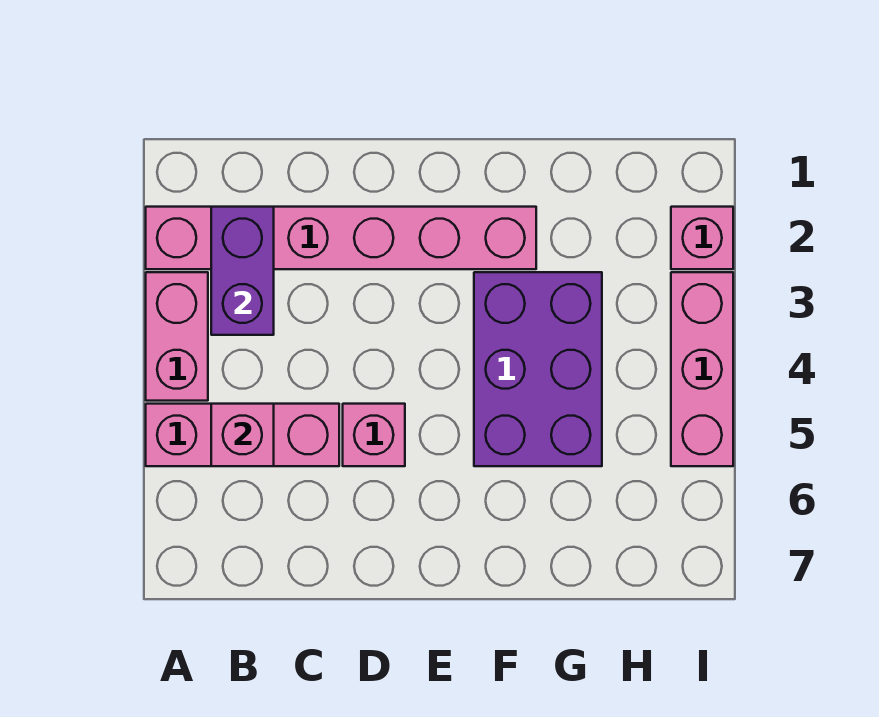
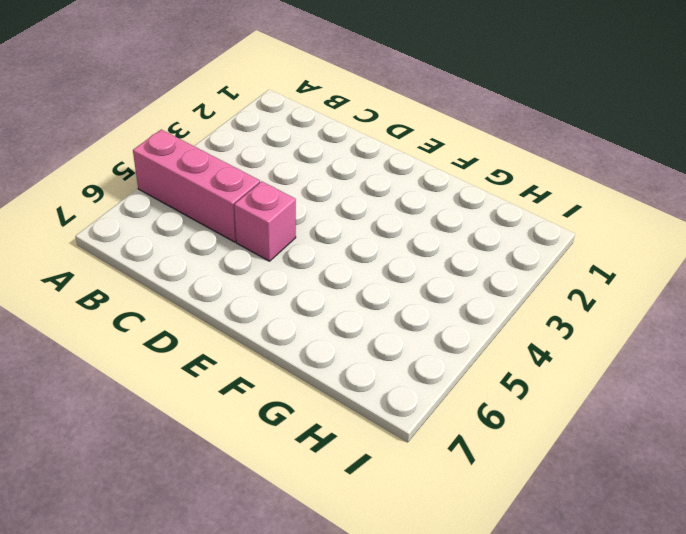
none -> pink brick A2:F2 level 1
none -> pink brick A3:A4 level 1

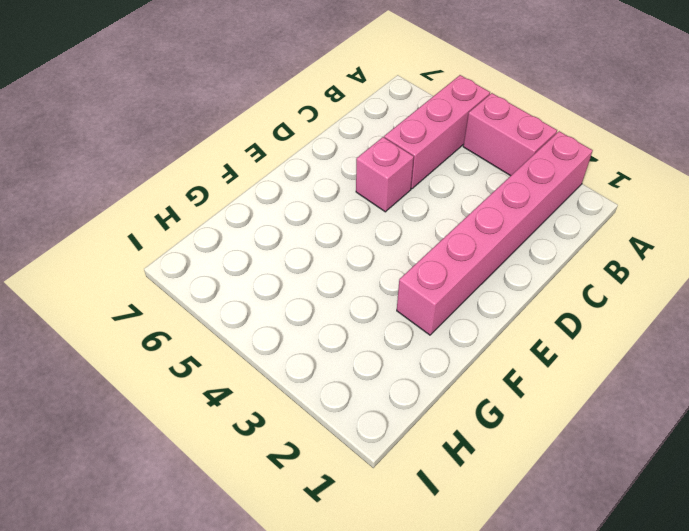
none -> purple brick F3:G5 level 1
none -> pink brick I2 level 1

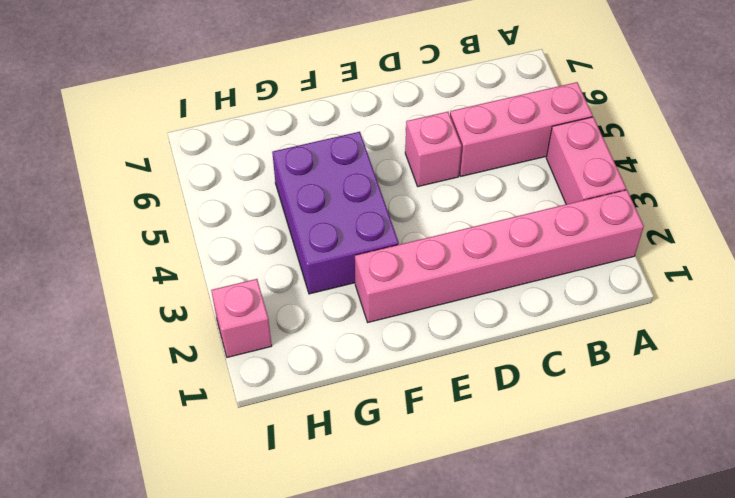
none -> pink brick I3:I5 level 1
none -> purple brick B2:B3 level 2

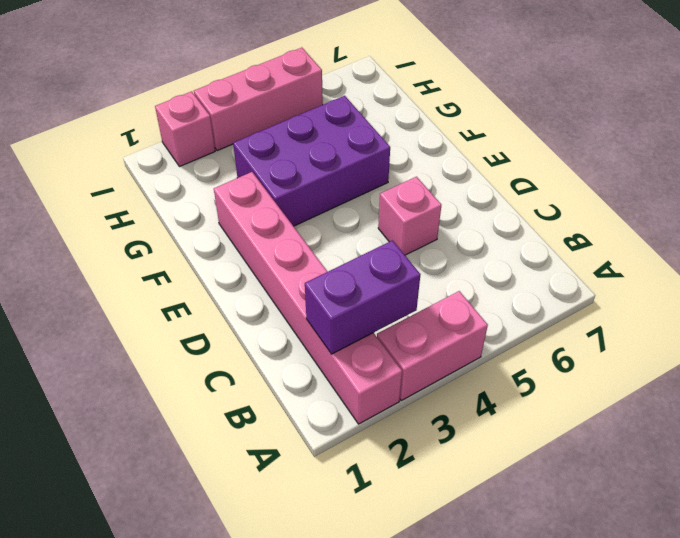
none -> pink brick A5:C5 level 1
none -> pink brick B5 level 2

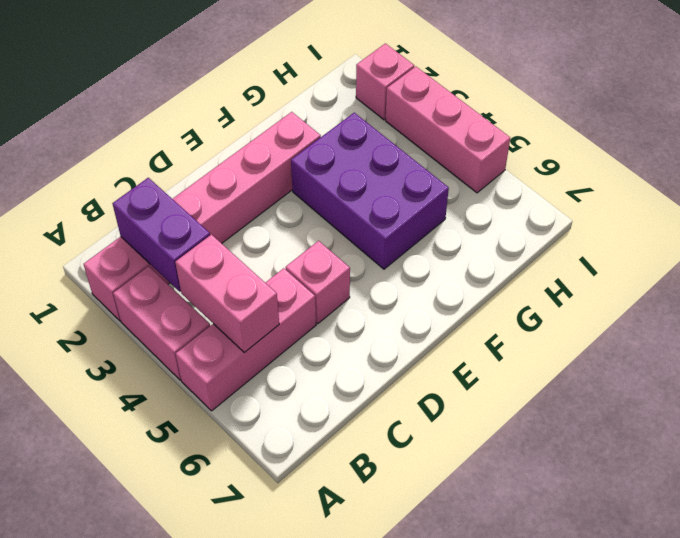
pink brick B4:B5 level 2 -> pink brick B5 level 2

